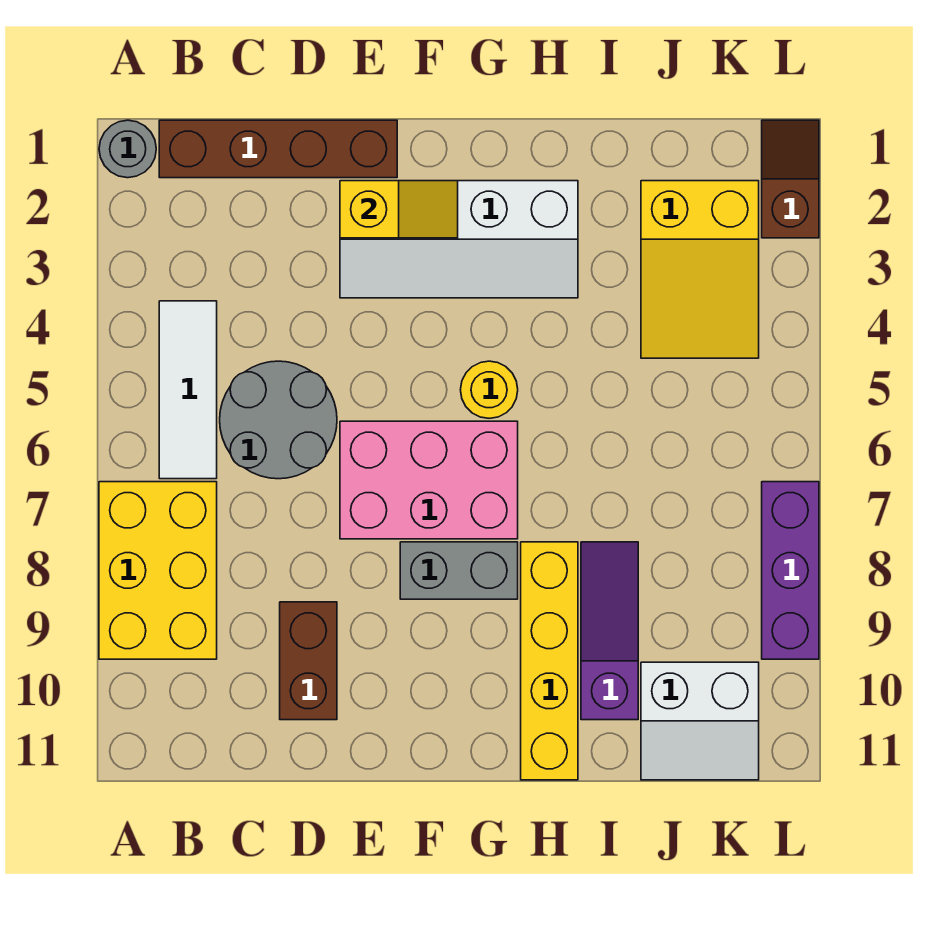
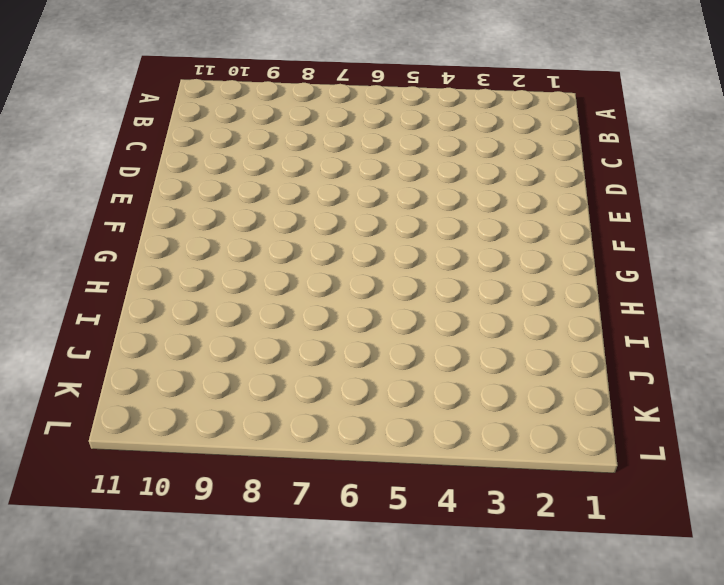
none -> grey round brick A1 level 1
none -> yellow brick A7:B9 level 1
none -> brown brick B1:E1 level 1

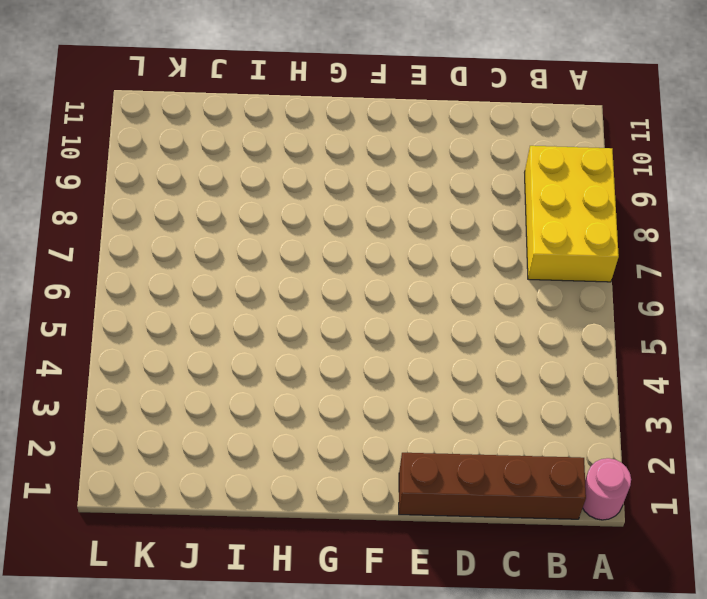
pink round brick A1 level 1 -> grey round brick A1 level 1
none -> white tile B4:B6 level 1
none -> grey round brick C5:D6 level 1
none -> brown brick D9:D10 level 1

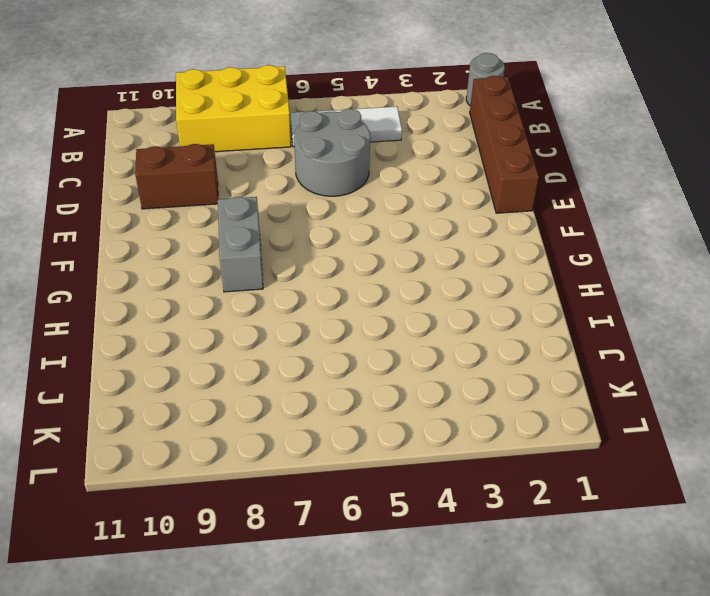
none -> white slope E2:H3 level 1 top 2
none -> pink brick E6:G7 level 1
none -> yellow round brick G5 level 1

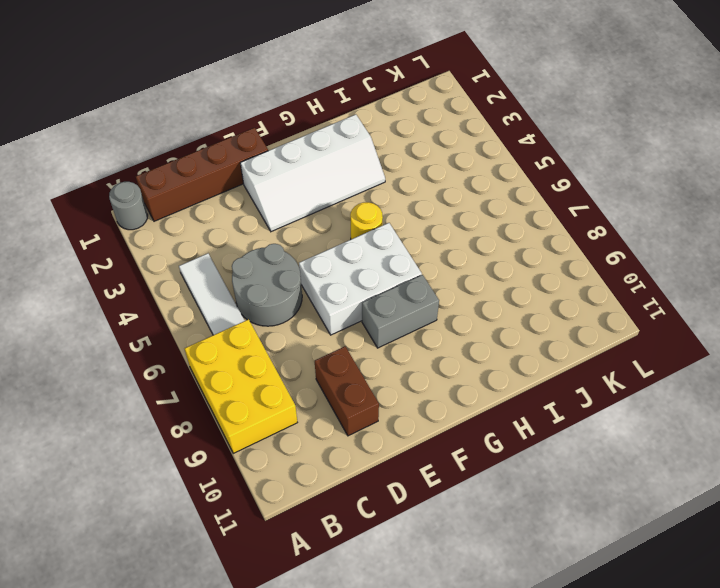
white brick E6:G7 level 1 -> pink brick E6:G7 level 1
none -> yellow brick H8:H11 level 1
none -> purple slope I8:I10 level 1 top 10
none -> yellow slope J2:K4 level 1 top 2

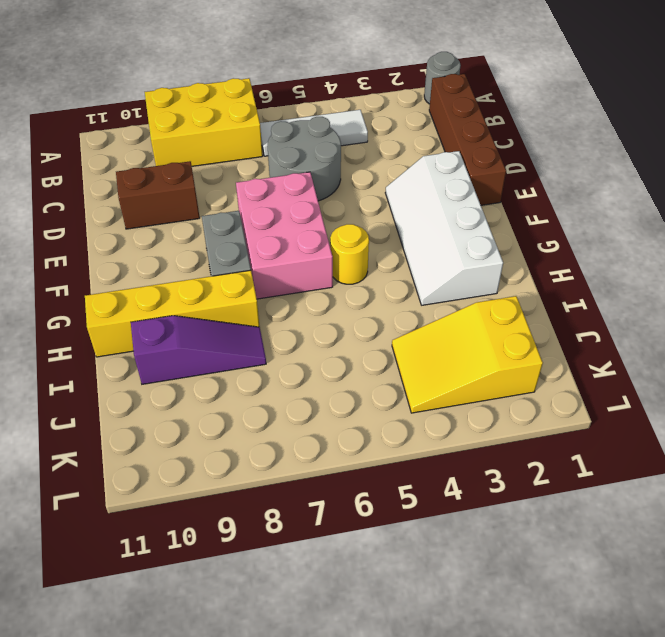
none -> white slope J10:K11 level 1 top 10
none -> brown slope L1:L2 level 1 top 2
none -> purple brick L7:L9 level 1

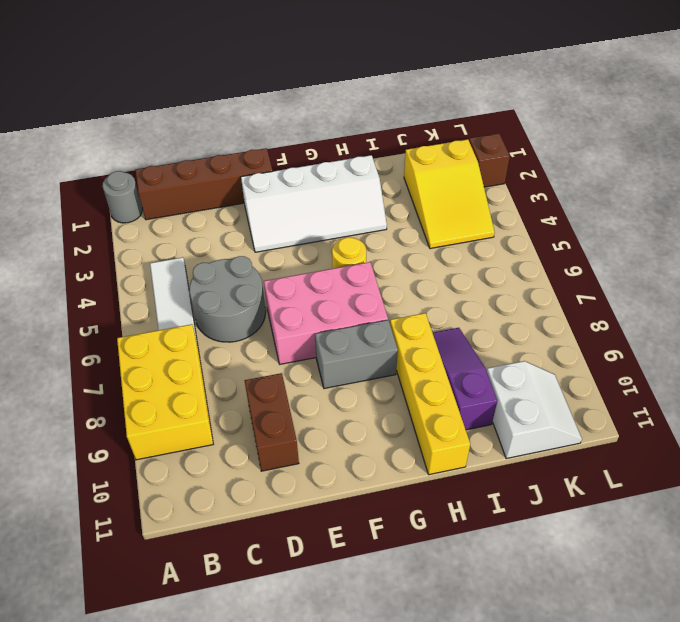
white slope J10:K11 level 1 top J -> white slope J10:K11 level 1 top 10
none -> purple brick L7:L9 level 1
none -> yellow slope E2:F2 level 2 top E

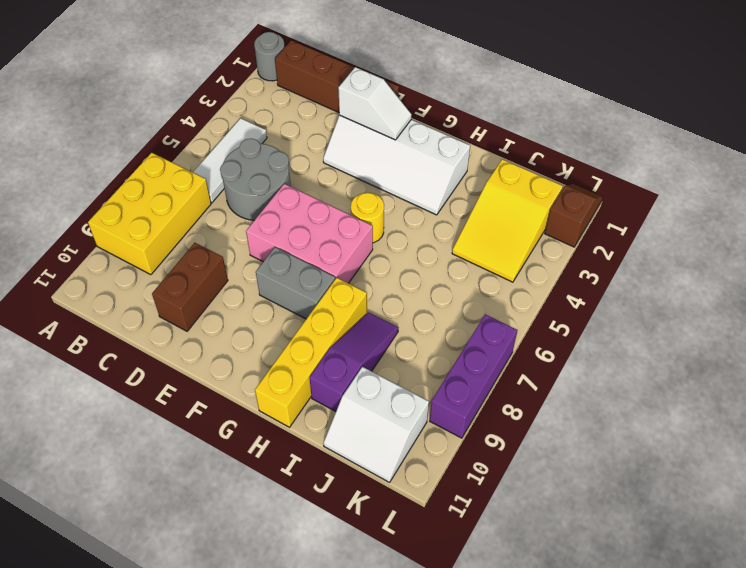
white slope E2:F2 level 2 top E -> yellow slope E2:F2 level 2 top E

